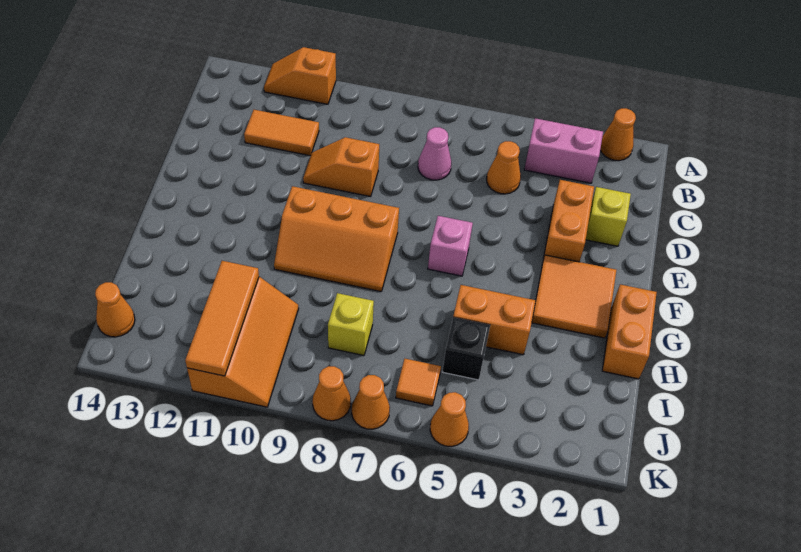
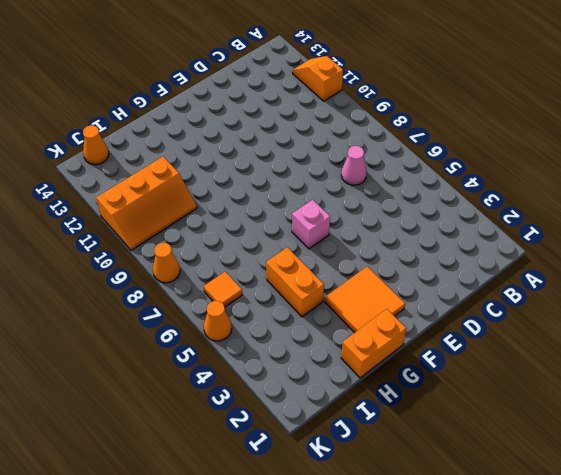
none -> orange cone A2 level 1
none -> pink brick B3:B4 level 1
none -> orange cone C5 level 1

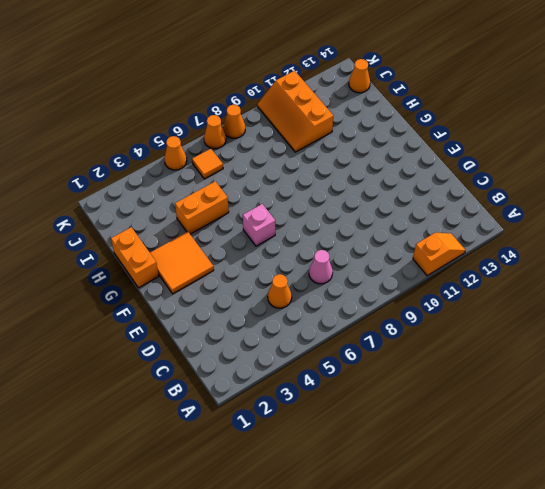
none -> orange cone A2 level 1
none -> pink brick B3:B4 level 1
none -> orange tile C11:C12 level 1

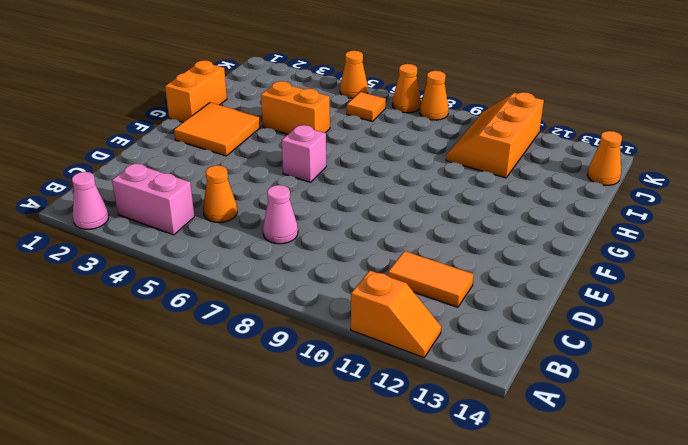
pink cone A2 level 1 -> orange cone A2 level 1
none -> yellow brick D2 level 1
none -> orange brick D3:E3 level 1
none -> orange slope D9:D10 level 1 top 9

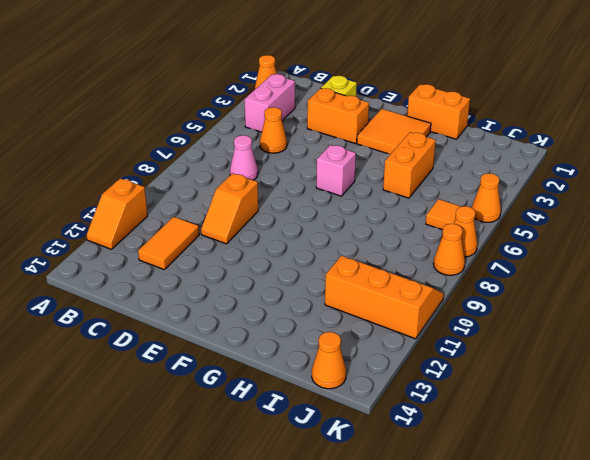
none -> orange slope F8:G10 level 1 top F
none -> black brick I5 level 1
none -> yellow brick I8 level 1

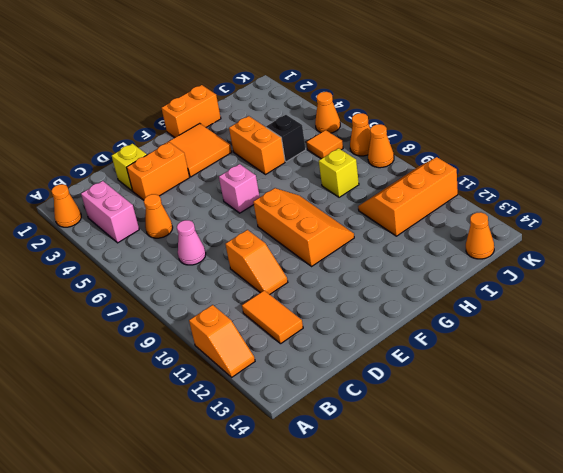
none -> orange tile I11:K11 level 2

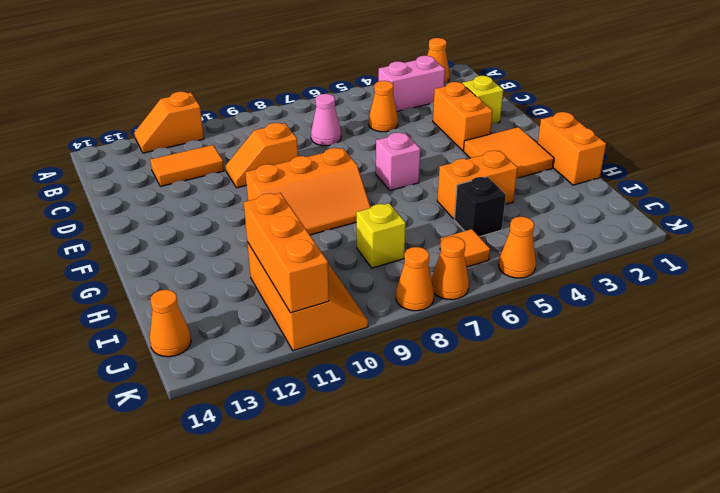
orange brick I11:K11 level 2 -> orange tile I11:K11 level 2

